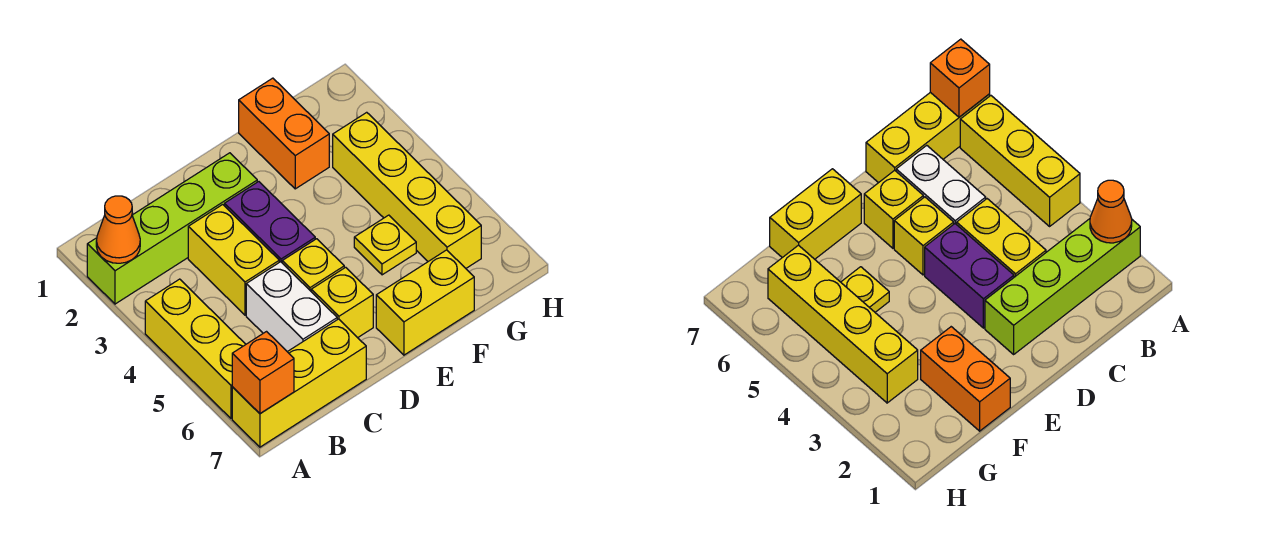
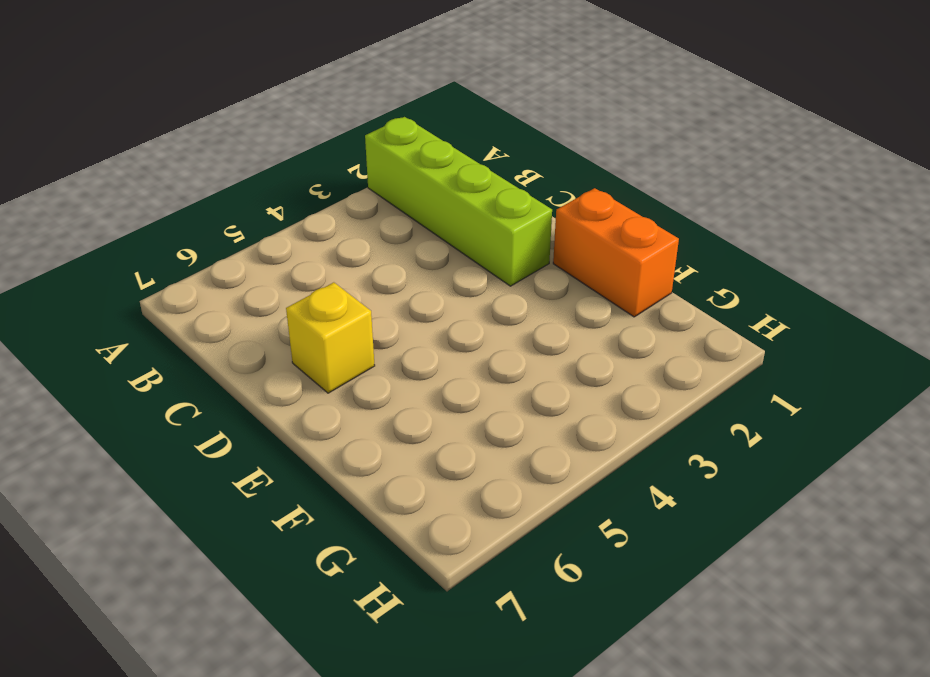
orange brick E1:F1 level 1 -> orange brick F1:F2 level 1
none -> yellow brick A4:A6 level 1
none -> yellow brick A7:C7 level 1
none -> yellow brick C3:C4 level 1

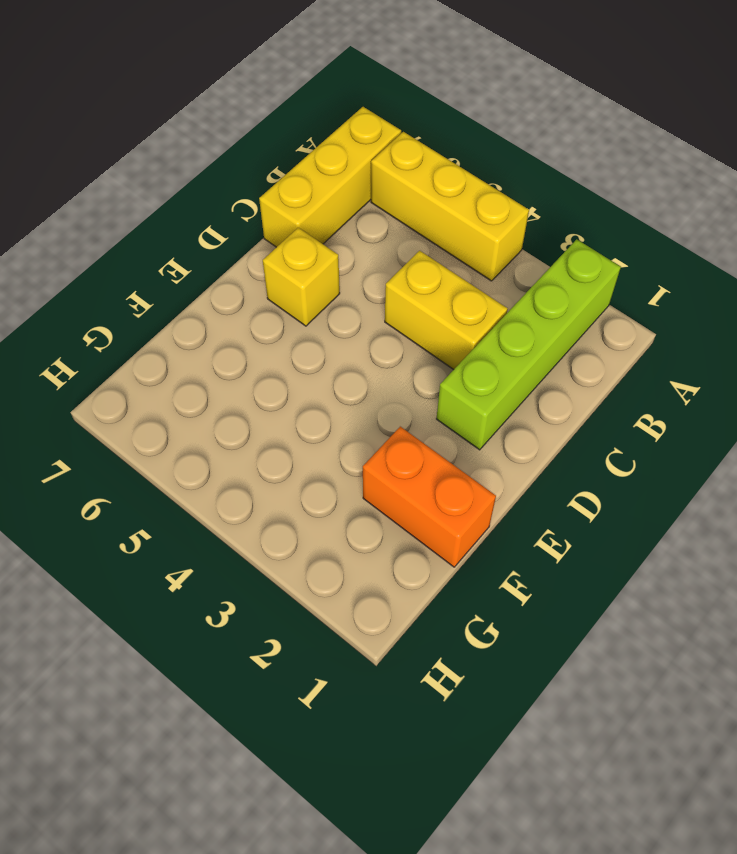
none -> white brick C5:C6 level 1
none -> purple brick D3:D4 level 1
none -> yellow brick D5 level 1

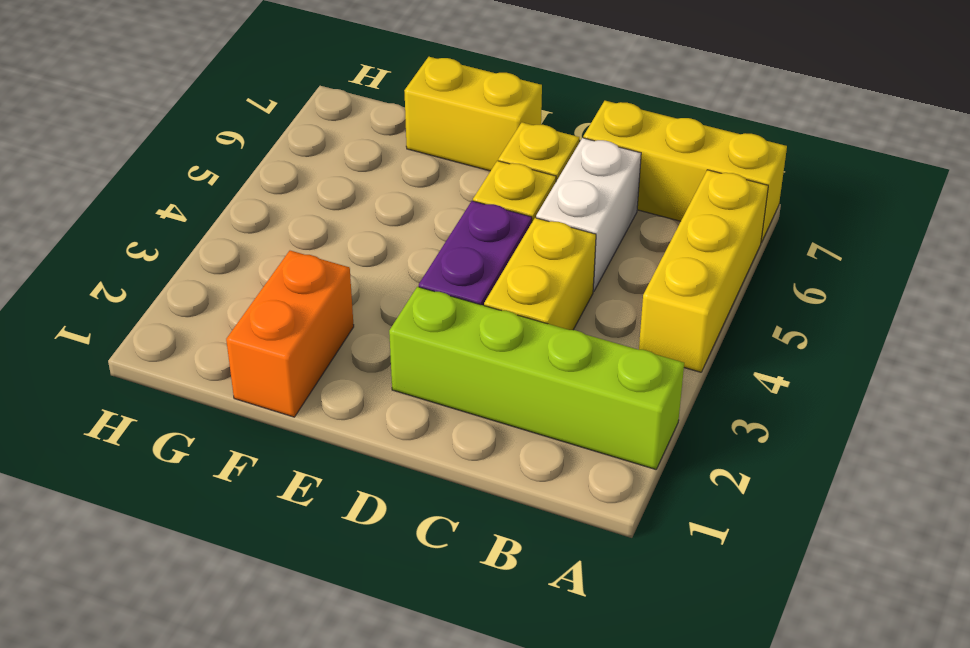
none -> yellow plate F5 level 1
none -> yellow brick G3:G6 level 1
none -> orange cone A2 level 2

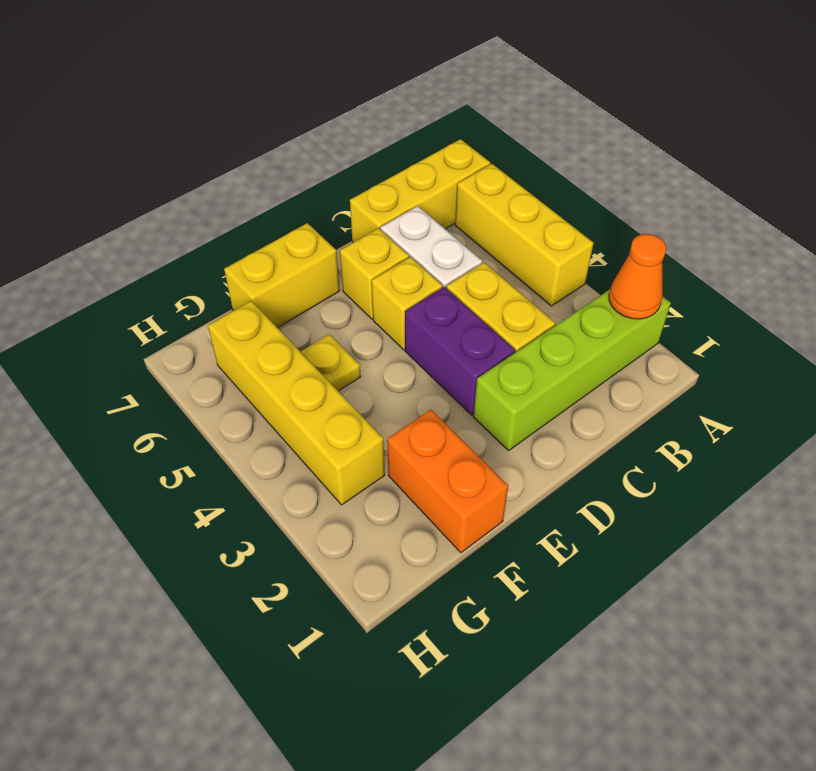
none -> orange brick A7 level 2

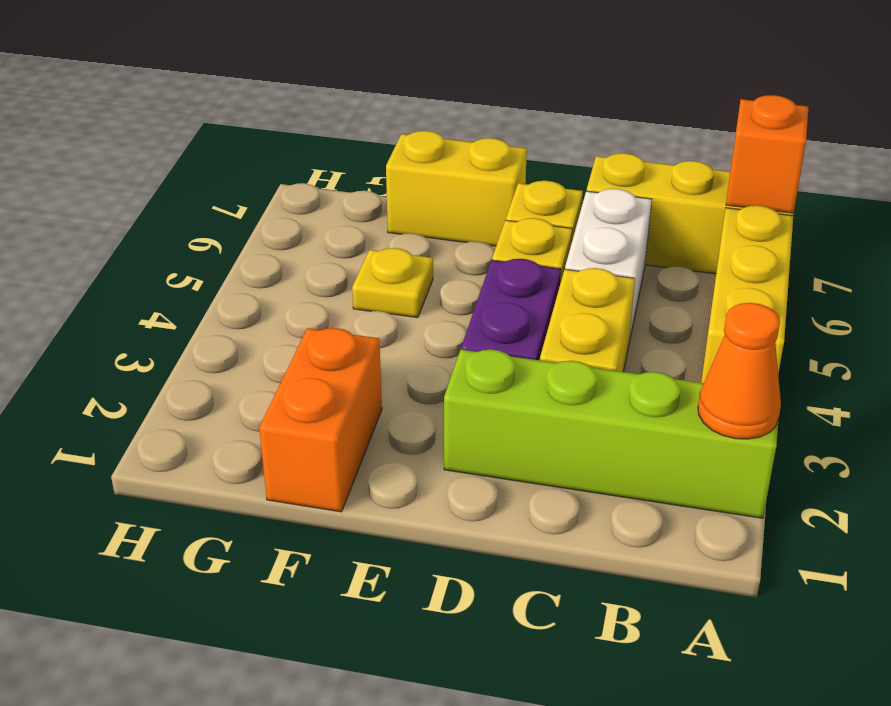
none -> yellow brick G3:G6 level 1

